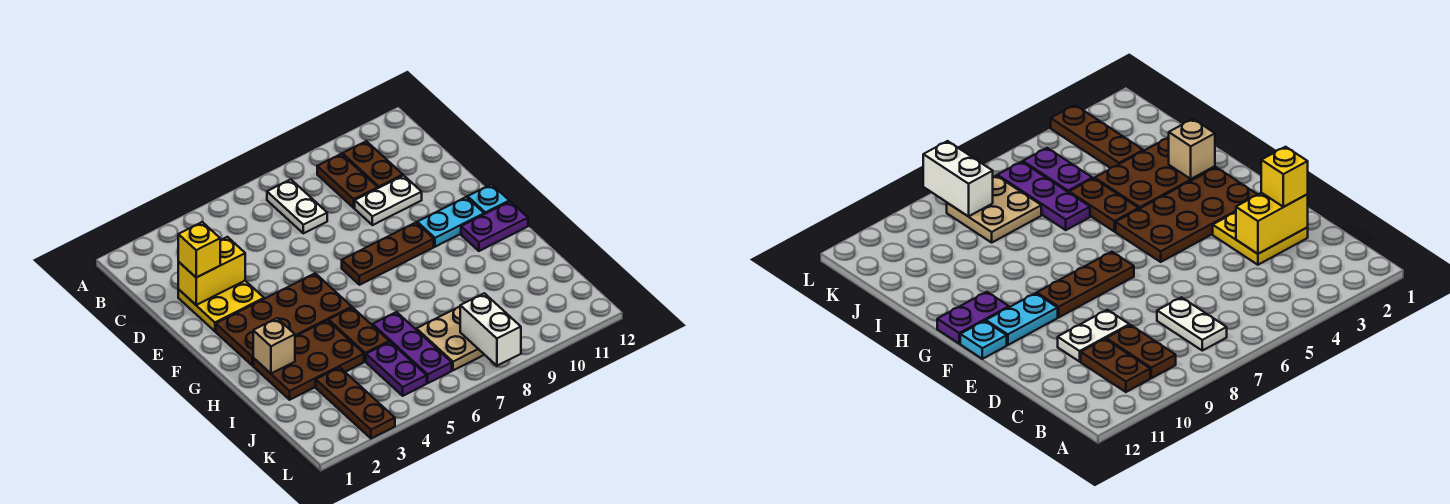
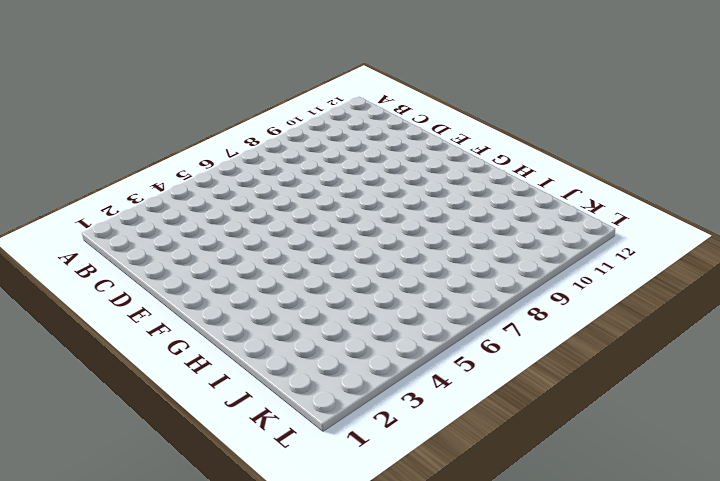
none -> white plate B7:C7 level 1
none -> brown plate B9:C9 level 1
none -> brown plate B10:C10 level 1

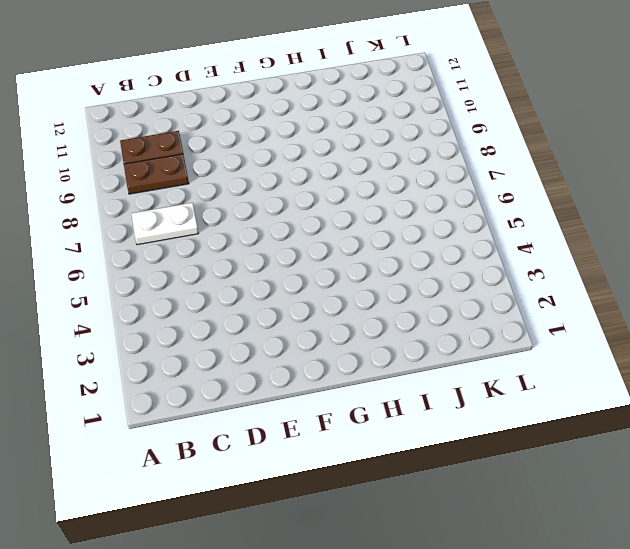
none -> yellow plate D2:E3 level 1
none -> white plate D9:D10 level 1
none -> brown plate F2:G5 level 1

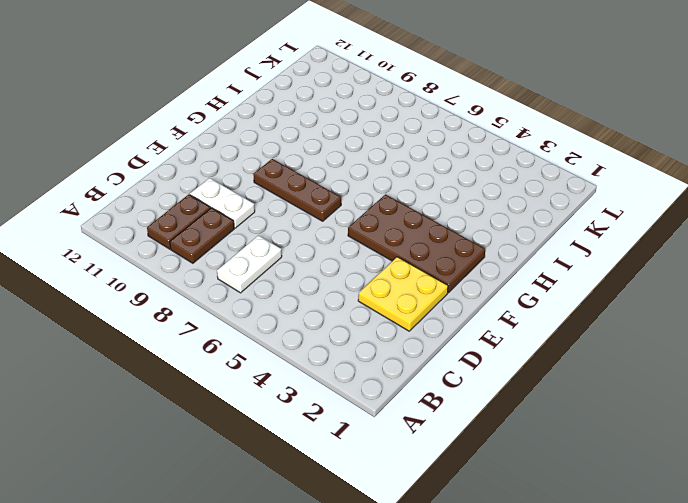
none -> cyan plate F10:F11 level 1
none -> cyan plate F12 level 1
none -> purple plate G11:G12 level 1

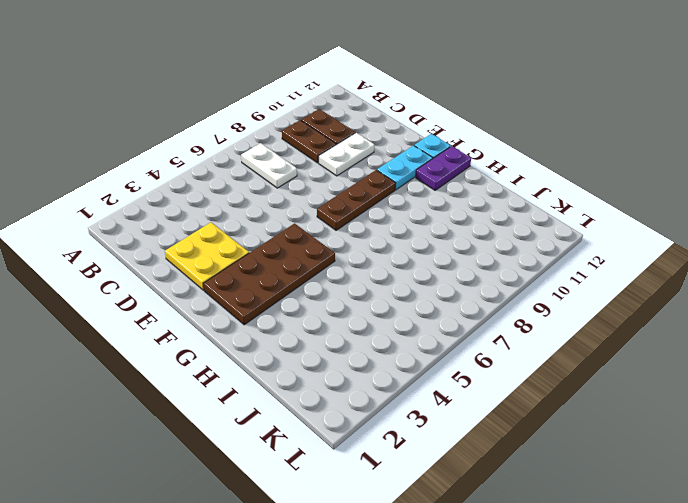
none -> brown plate H2:I4 level 1
none -> brown plate H5:I5 level 1
none -> purple plate I6:K6 level 1

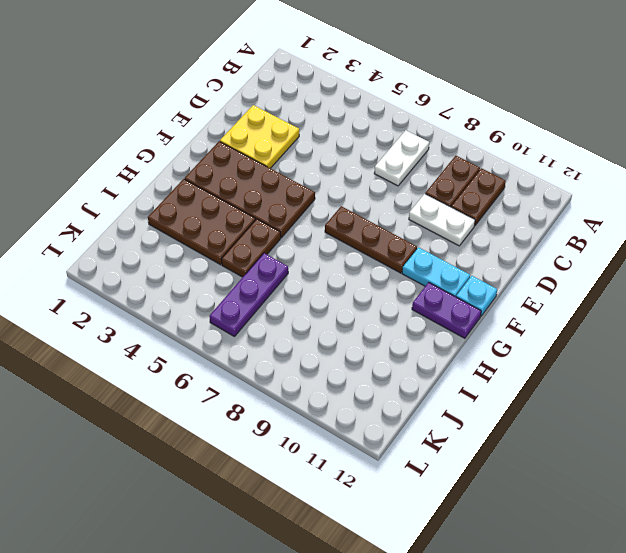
none -> brown plate J3:L3 level 1
none -> purple plate J5:K5 level 1
none -> tan plate J7:K8 level 1

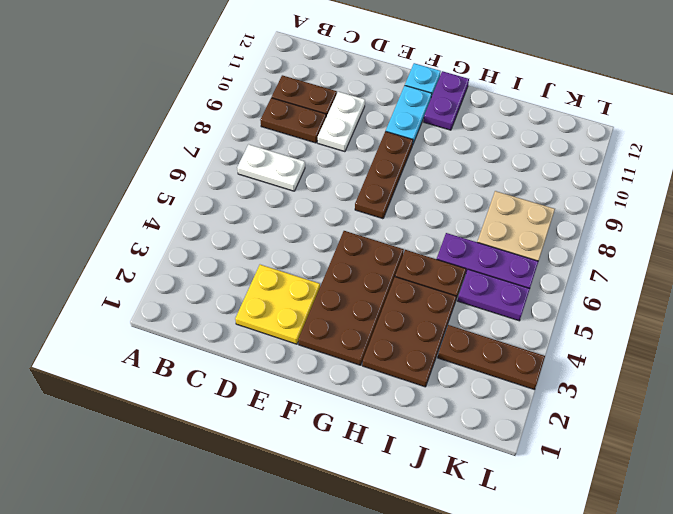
none -> yellow brick D2:D3 level 2
none -> tan brick H2 level 2
none -> white brick K8:L8 level 2

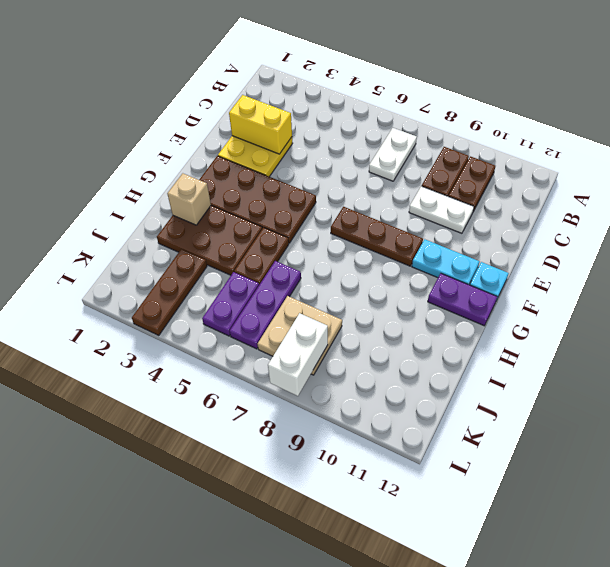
none -> yellow brick D2 level 3

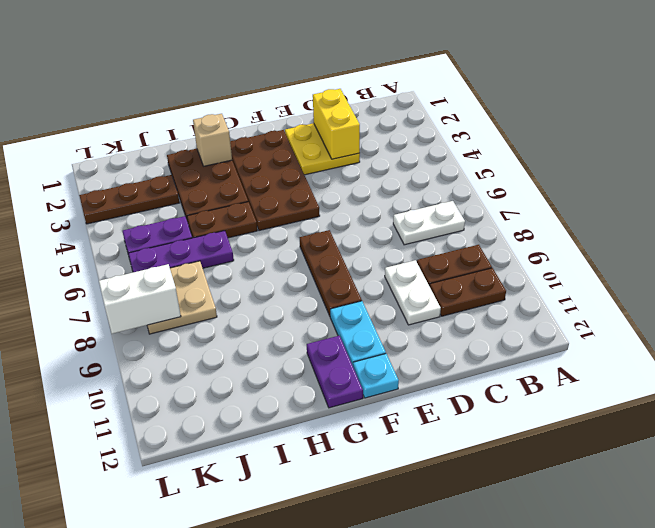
none -> yellow brick D2 level 3

